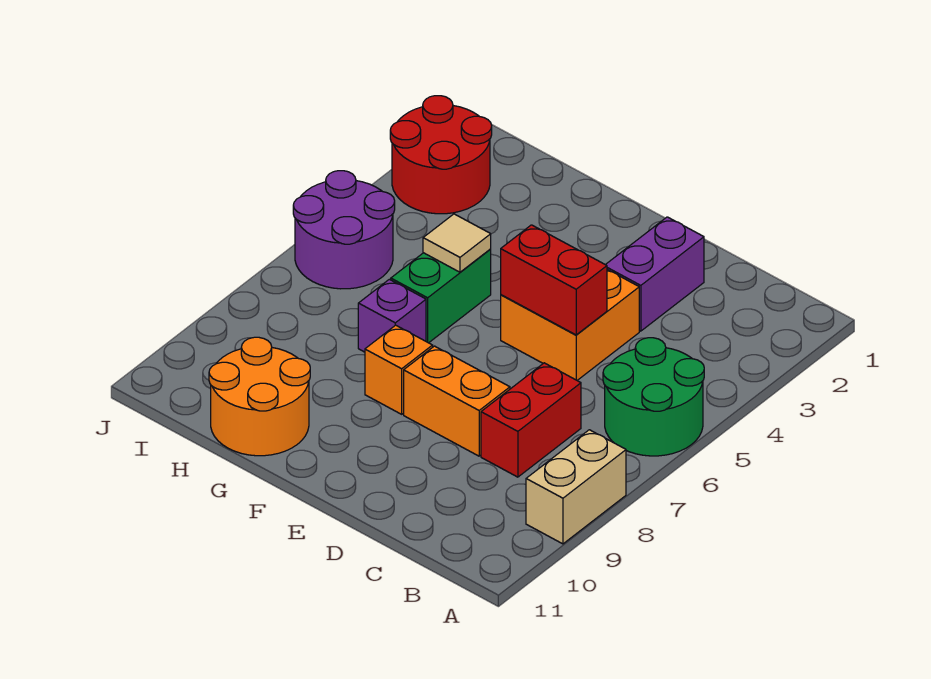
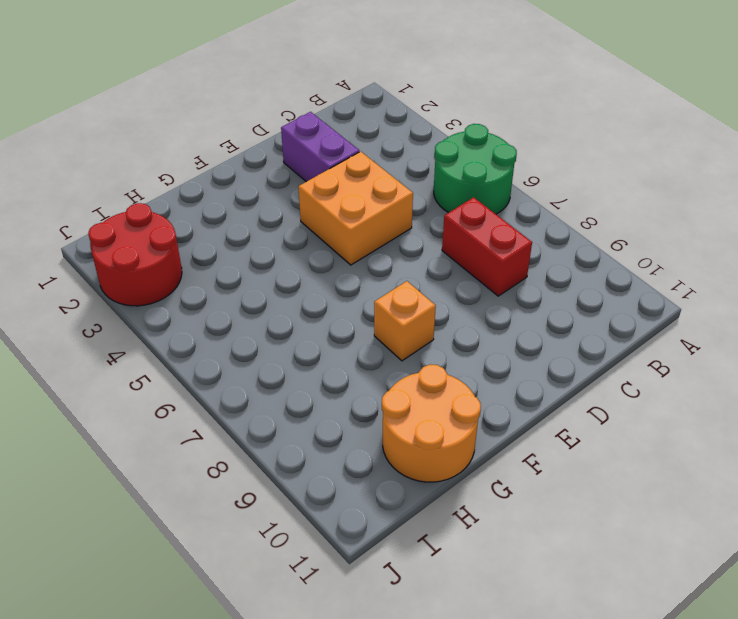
none -> tan brick A8:A9 level 1
none -> orange brick D8:E8 level 1
none -> green brick G5:G6 level 1

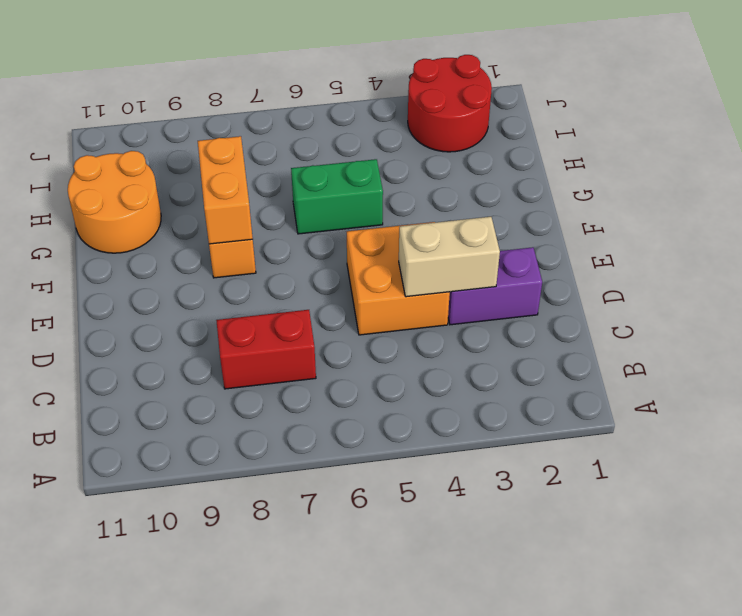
tan brick D3:D4 level 2 -> tan brick A8:A9 level 1
orange brick F8:G8 level 2 -> orange brick D8:E8 level 1
none -> green round brick A5:B6 level 1
none -> purple brick G7 level 1
none -> purple round brick I5:J6 level 1

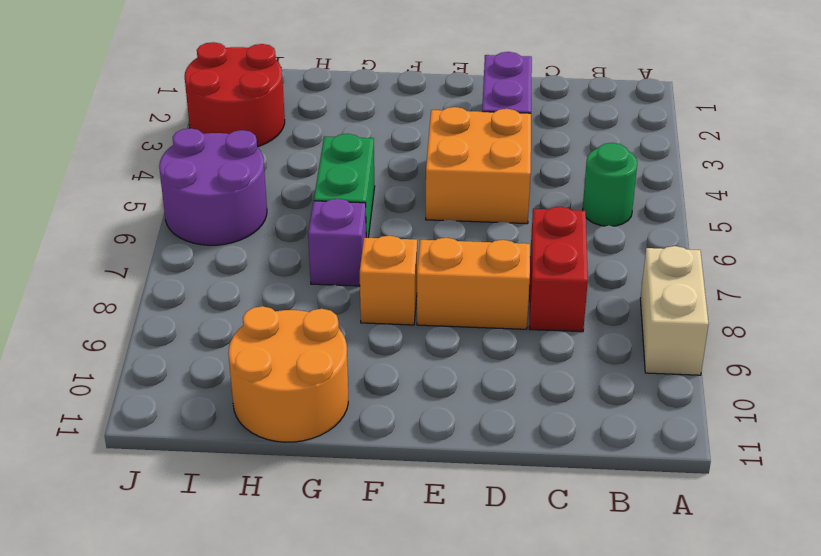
green round brick B5 level 1 -> green round brick A5:B6 level 1
none -> red brick D5:E5 level 2
none -> tan tile G5 level 2

